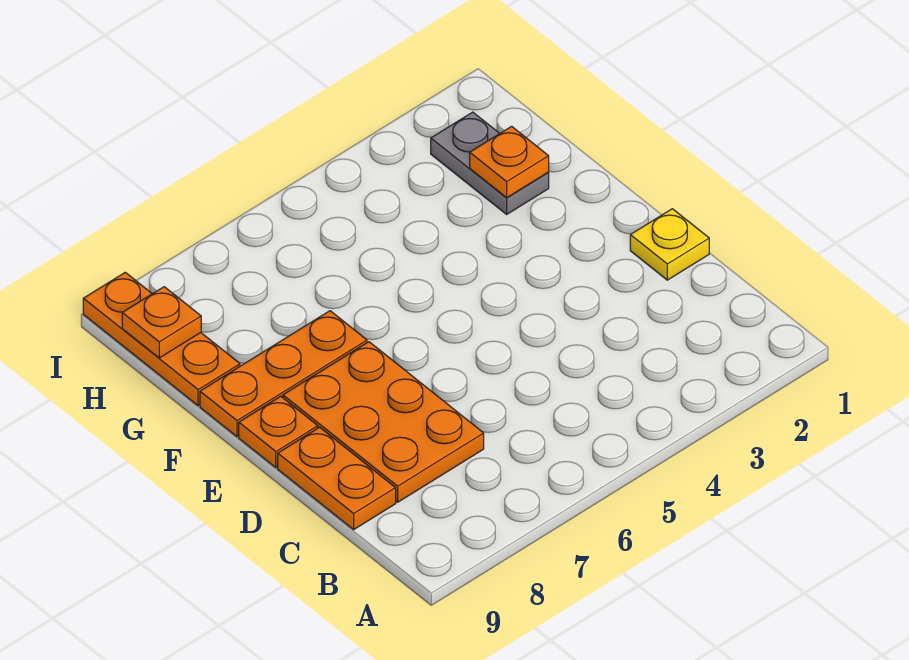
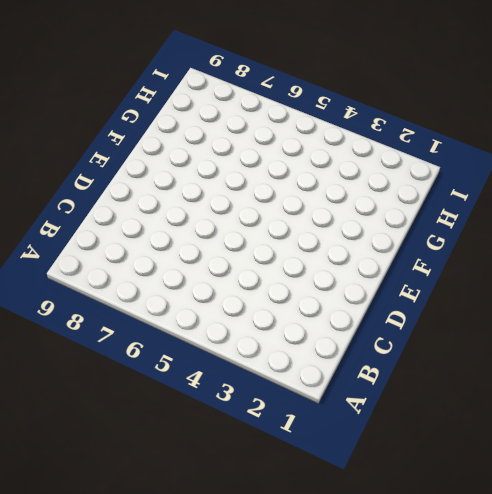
none -> orange plate C7:E8 level 1
none -> orange plate C9:D9 level 1

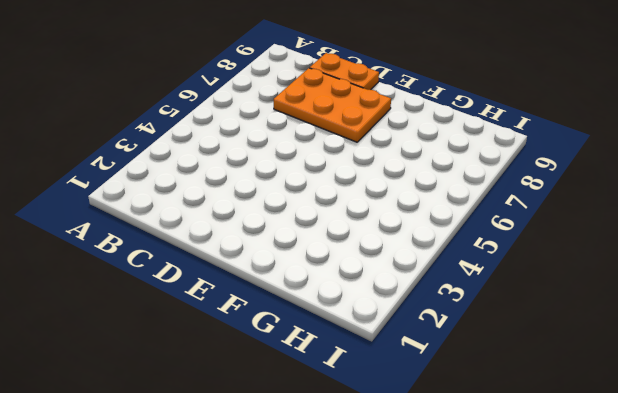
none -> yellow plate D1 level 1
none -> orange plate E9 level 1

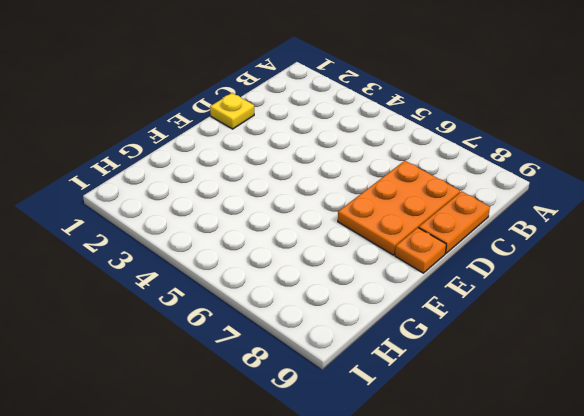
none -> orange plate F7:F9 level 1
none -> grey plate G2:H2 level 1

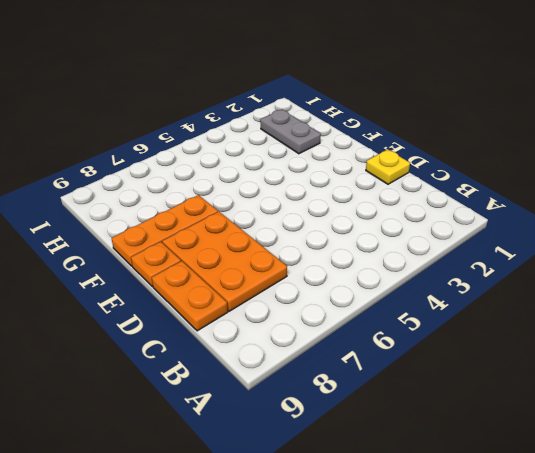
none -> orange plate G9:I9 level 1
none -> orange plate G2 level 2

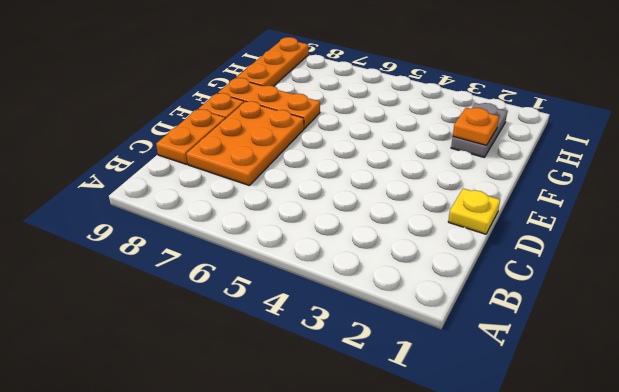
none -> orange plate H9 level 2

